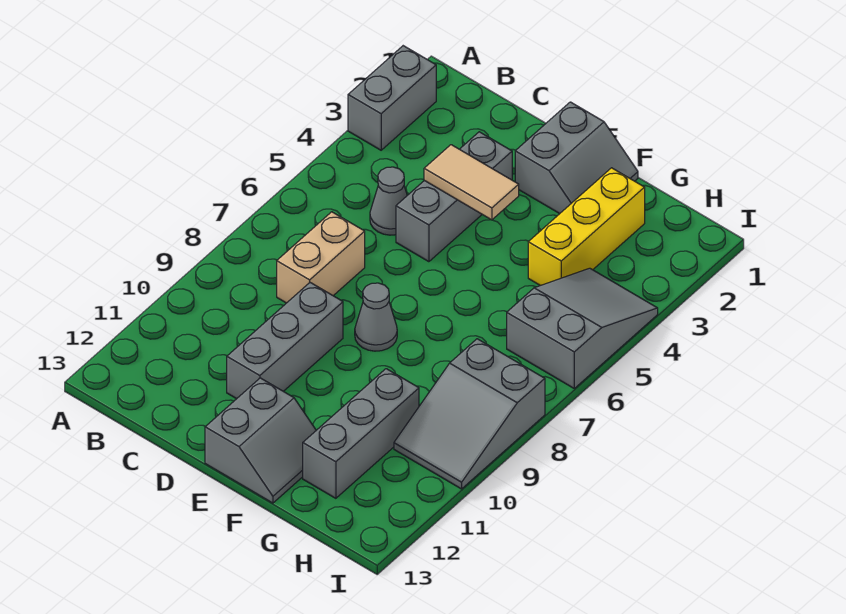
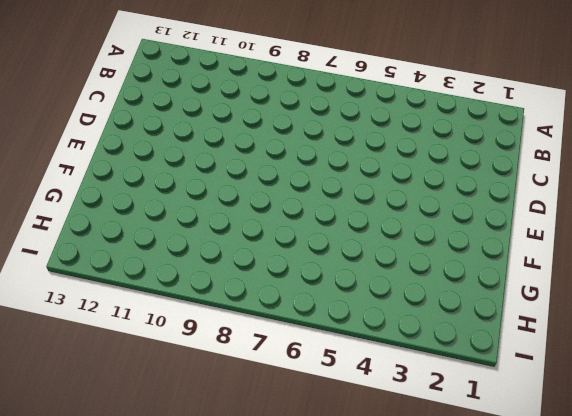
none -> grey brick A2:A3 level 1
none -> grey cone C5 level 1
none -> tan brick C7:C8 level 1

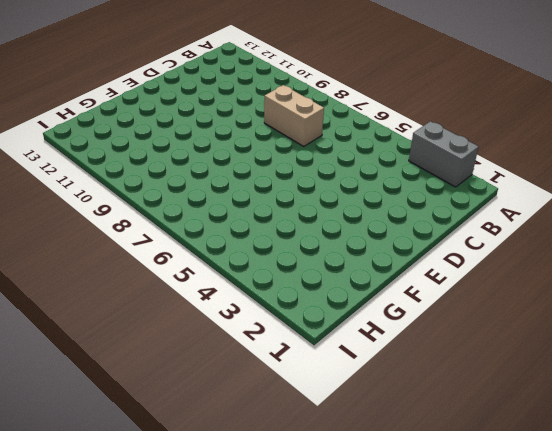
none -> grey cone C5 level 1
none -> grey brick D3:D5 level 1
none -> grey brick D9:D11 level 1

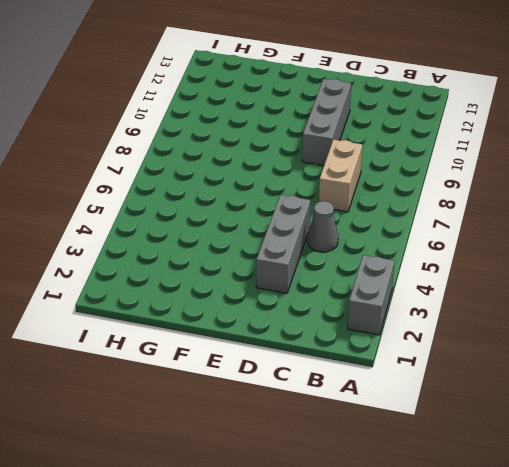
none -> grey slope E1:F2 level 1 top E
none -> grey cone E8 level 1
none -> grey slope E12:F13 level 1 top E

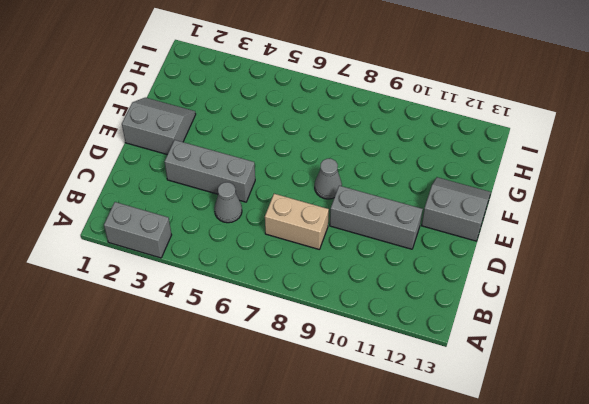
none -> yellow brick G2:G4 level 1
none -> grey brick G10:G12 level 1
none -> grey slope H4:I6 level 1 top 6

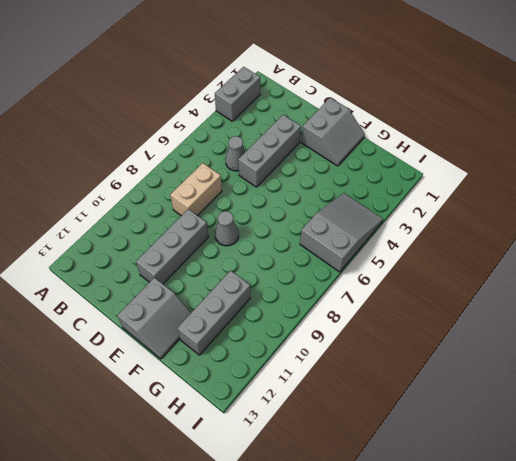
none -> yellow brick G2:G4 level 1
none -> grey slope H8:I10 level 1 top 8
none -> tan tile D4:E4 level 2

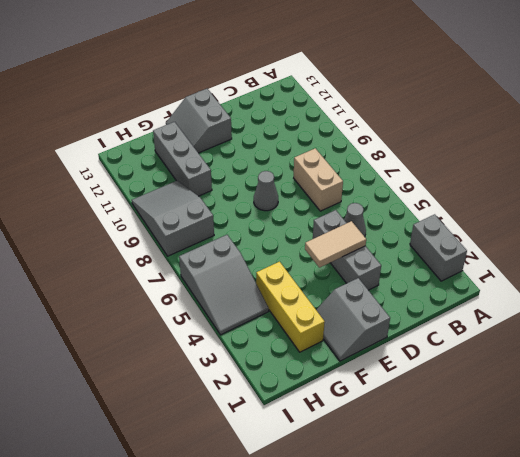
none -> grey brick D9:D11 level 1

